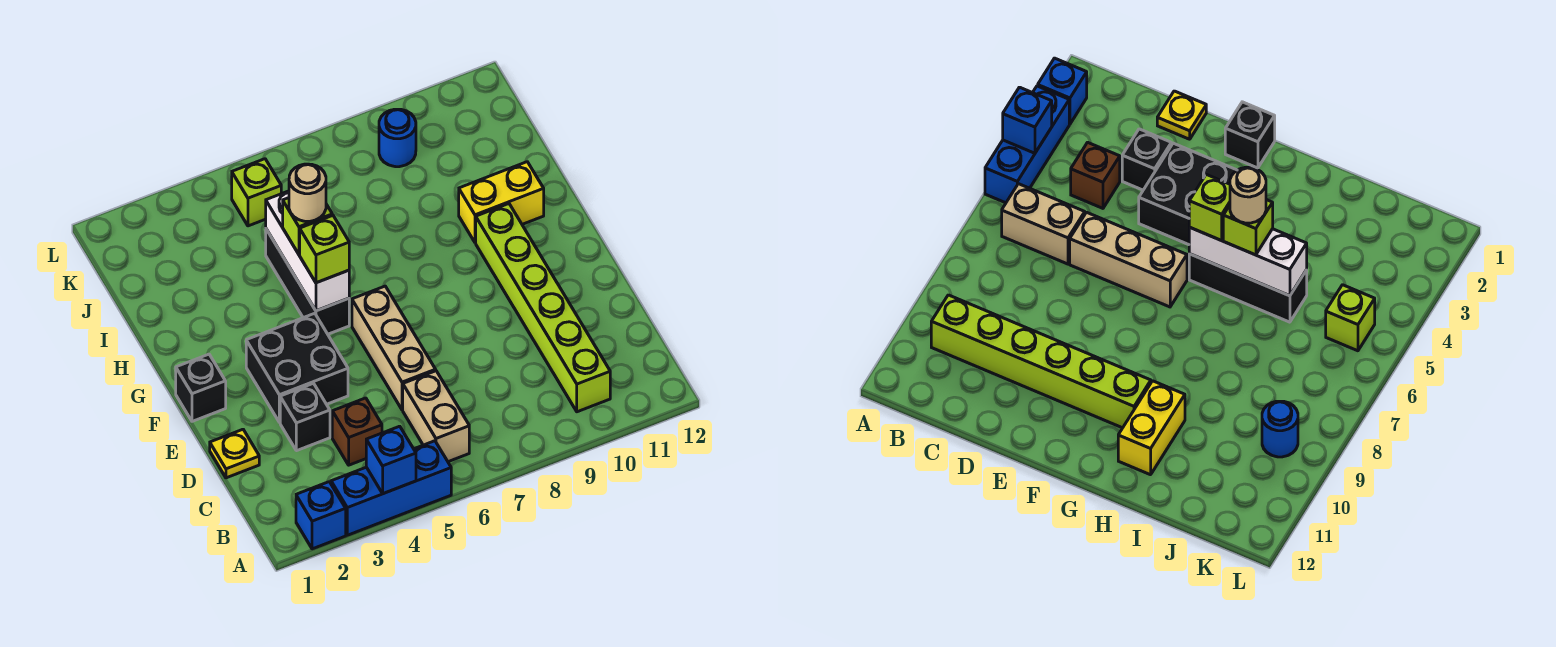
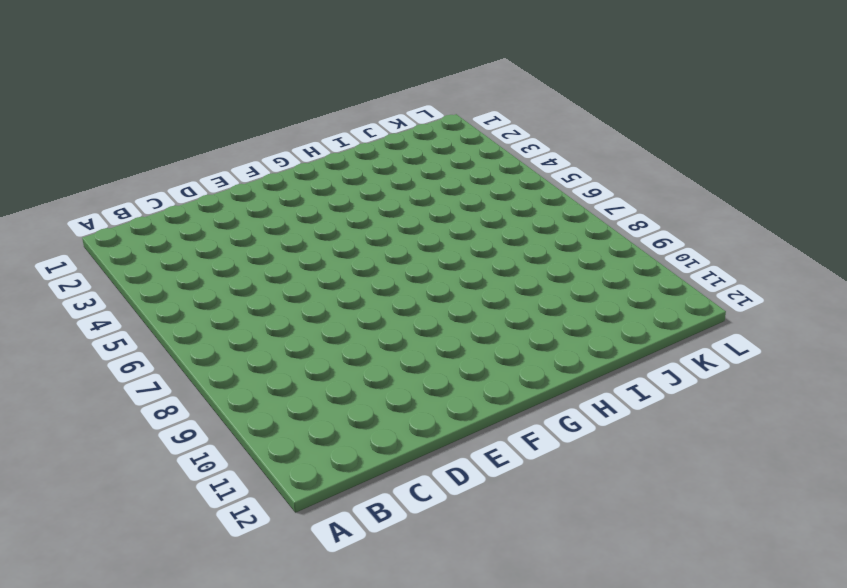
none -> blue brick A2 level 1
none -> blue brick A3:A5 level 1
none -> tan brick B6:C6 level 1

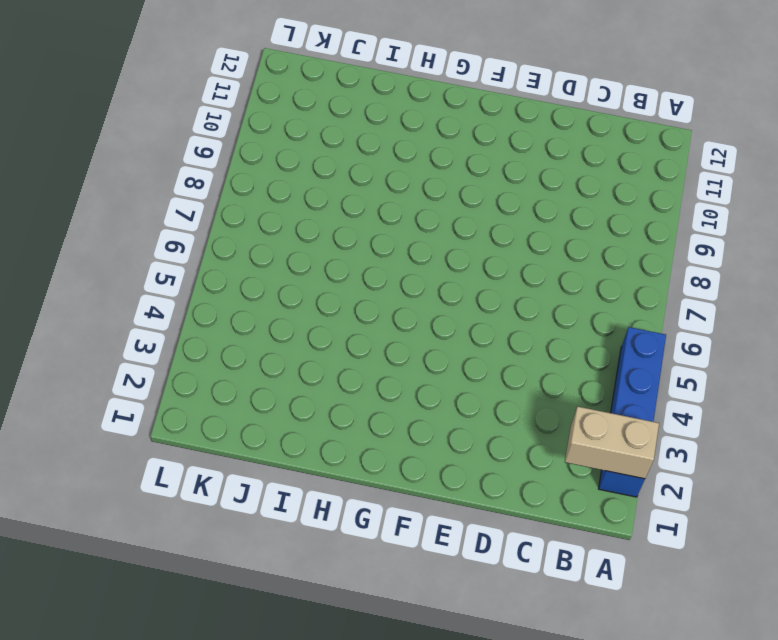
tan brick A2:B2 level 2 -> tan brick B6:C6 level 1
none -> lime brick B10:G10 level 1
none -> brown brick C4 level 1
none -> yellow plate D1 level 1

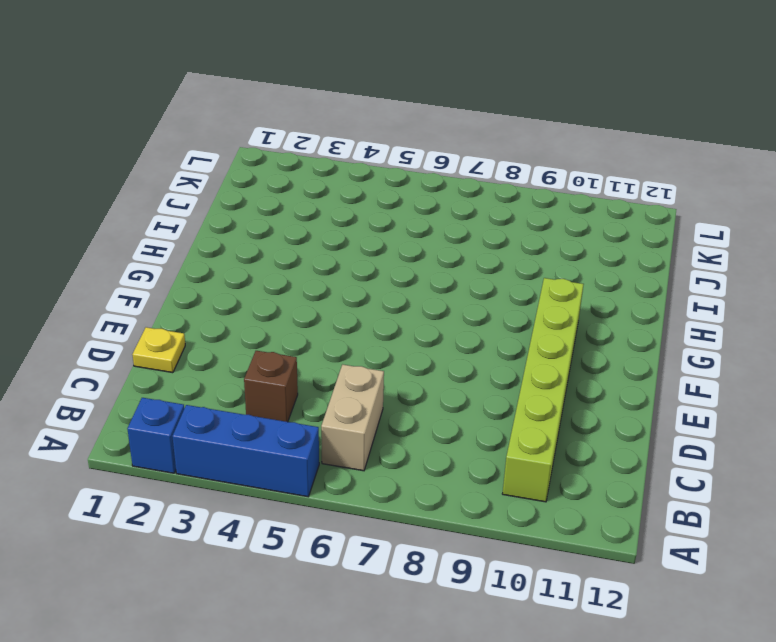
none -> black brick D3 level 1
none -> tan brick D6:F6 level 1
none -> black brick E3:F4 level 1

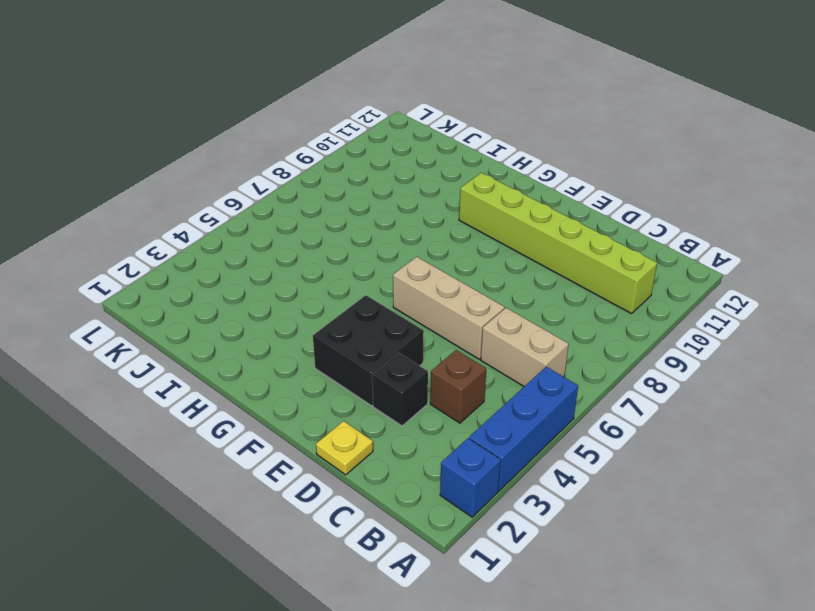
none -> black brick F1 level 1
none -> black brick G5:I5 level 1
none -> yellow brick H10:H11 level 1

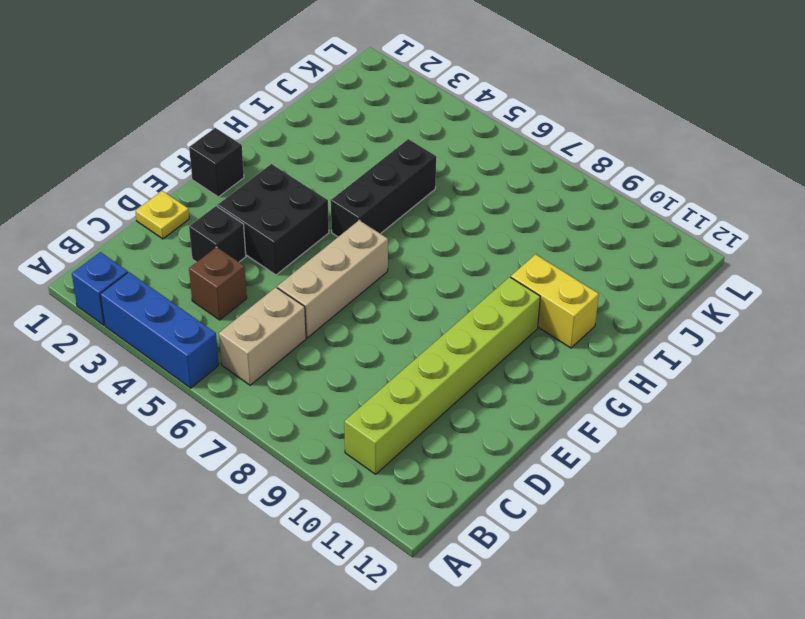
none -> lime brick K5 level 1
none -> blue round brick K9 level 1
none -> blue brick A4 level 2

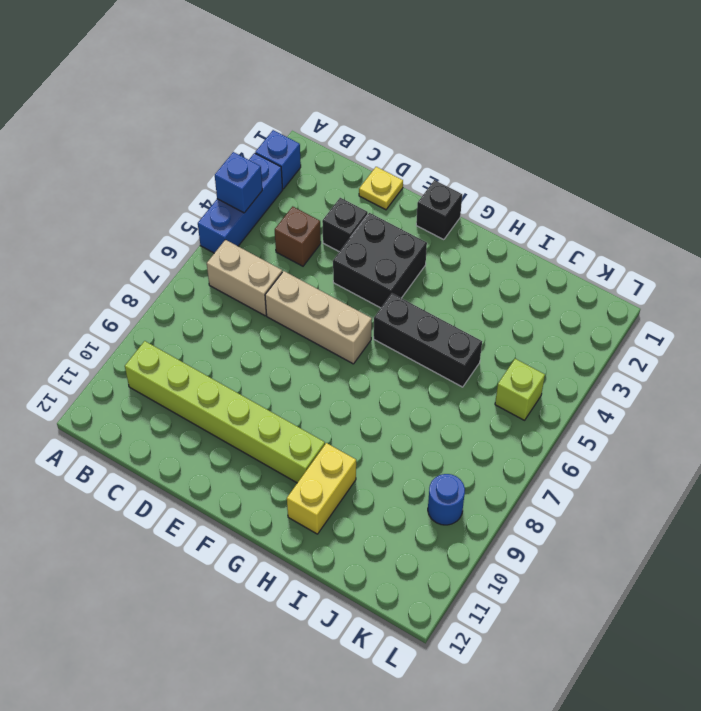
none -> white brick G5:I5 level 2
none -> lime brick G5 level 3
none -> lime brick H5 level 3

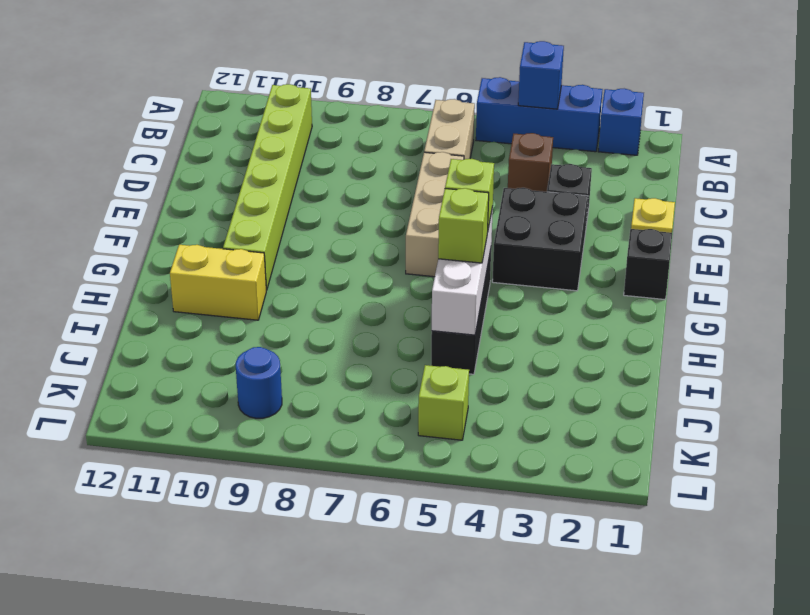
none -> tan round brick H5 level 4

